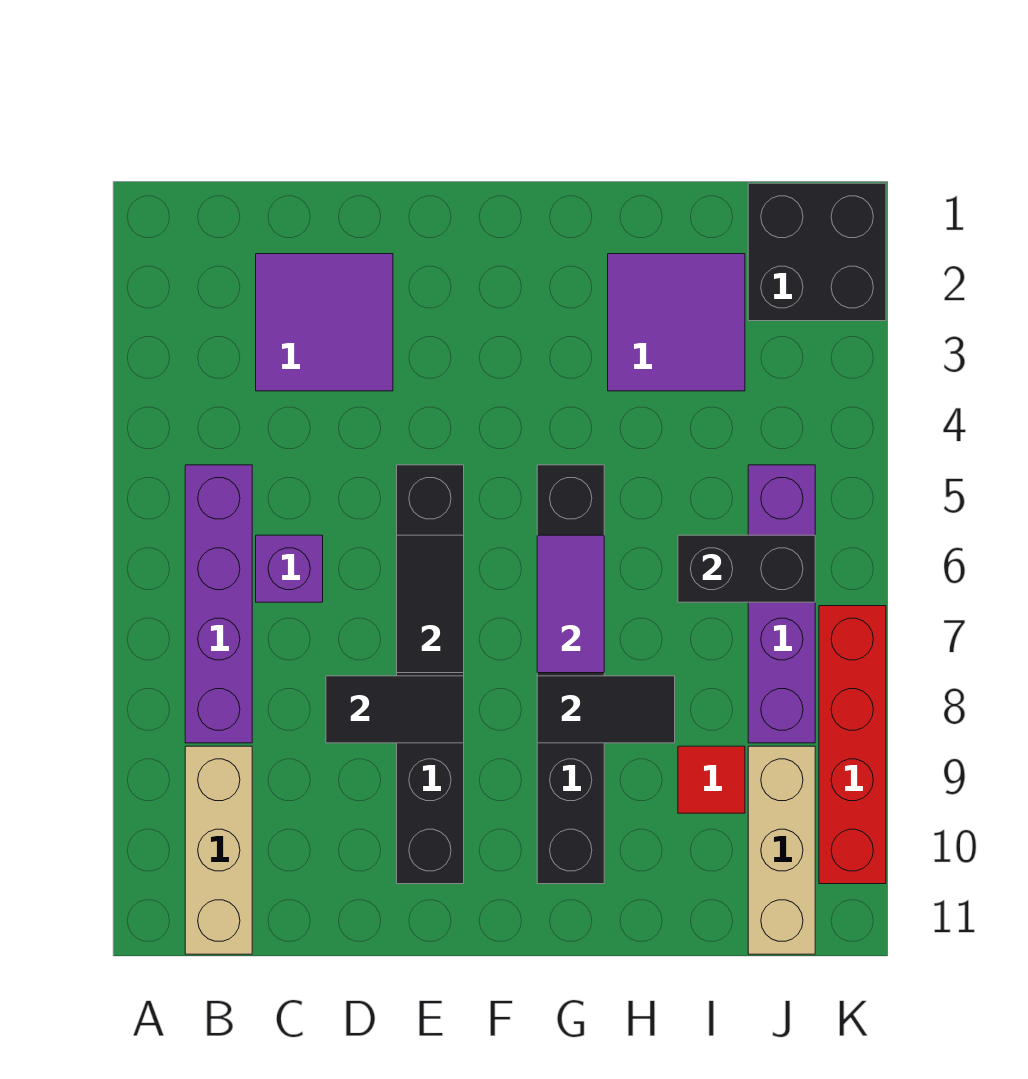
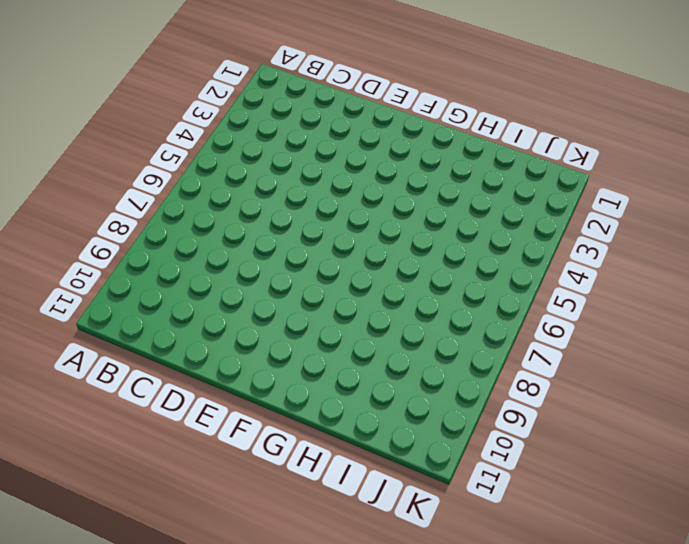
none -> purple brick B5:B8 level 1
none -> tan brick B9:B11 level 1
none -> purple tile C2:D3 level 1

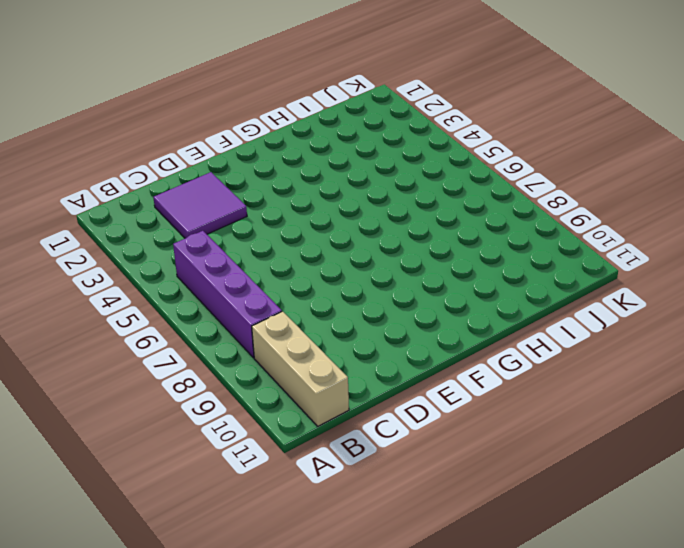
none -> purple brick C6 level 1
none -> black brick E5:E10 level 1
none -> black brick G5:G10 level 1

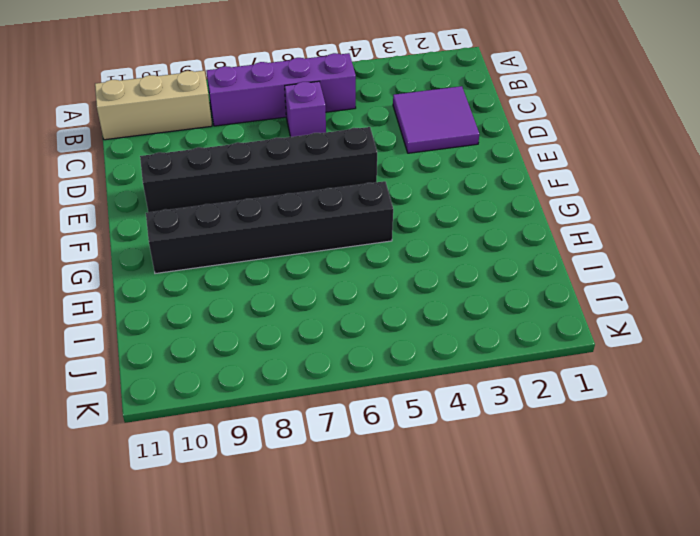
none -> purple tile H2:I3 level 1
none -> red tile I9 level 1
none -> black brick J1:K2 level 1

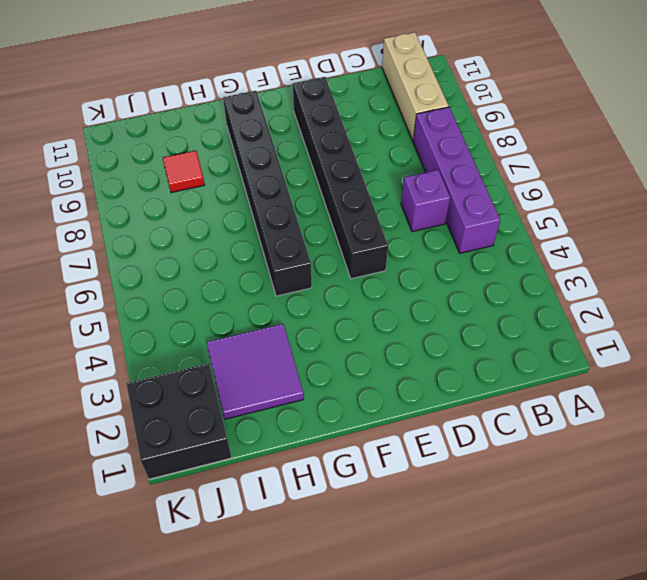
none -> purple tile C2:D3 level 1
none -> purple brick J5:J8 level 1
none -> tan brick J9:J11 level 1

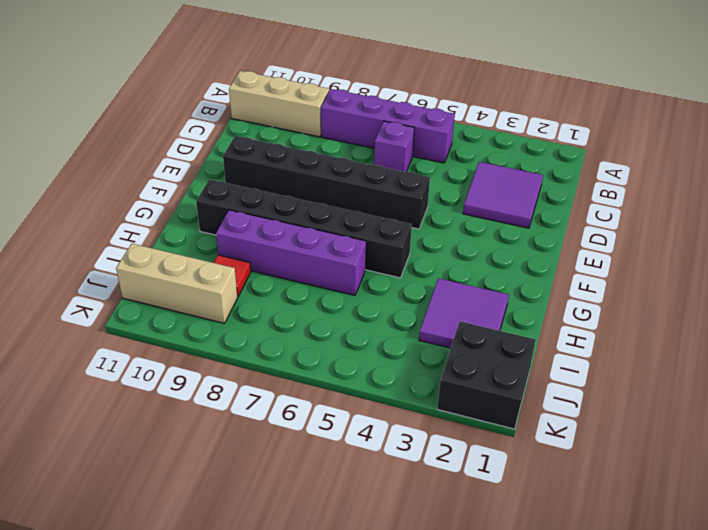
purple brick H6:H9 level 1 -> purple brick J5:J8 level 1
none -> red brick K7:K10 level 1
none -> black tile D8:E8 level 2
none -> black tile E6:E7 level 2

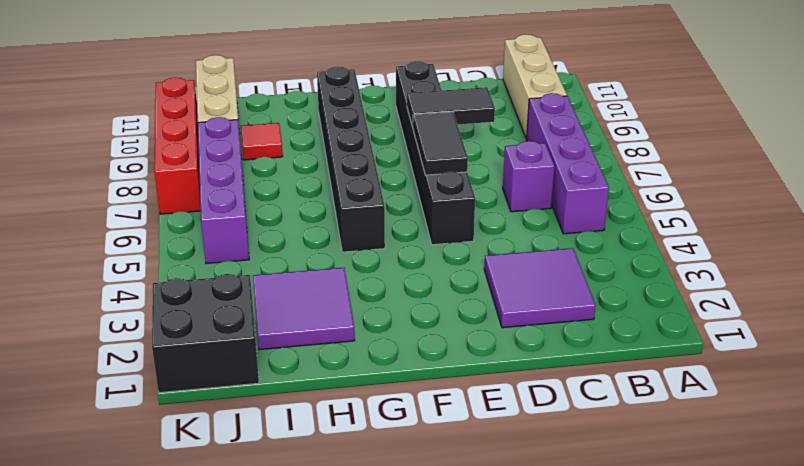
none -> purple tile G6:G7 level 2
none -> black tile G8:H8 level 2
none -> black brick I6:J6 level 2

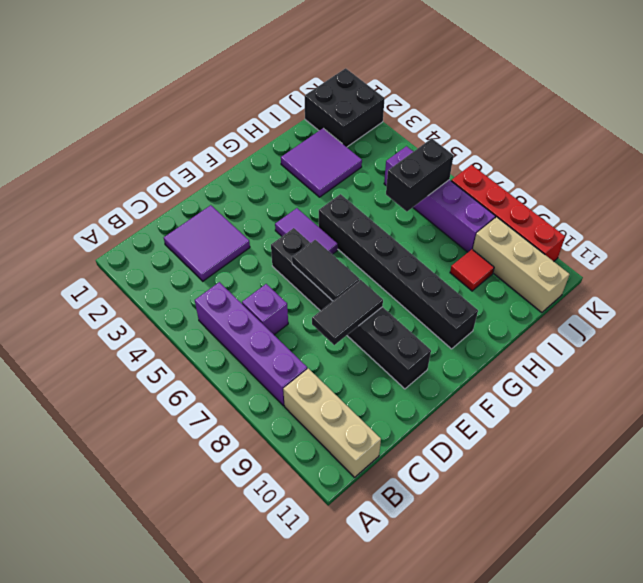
purple tile F4:F5 level 1 -> purple tile G6:G7 level 2
none -> black tile G8:H8 level 2

